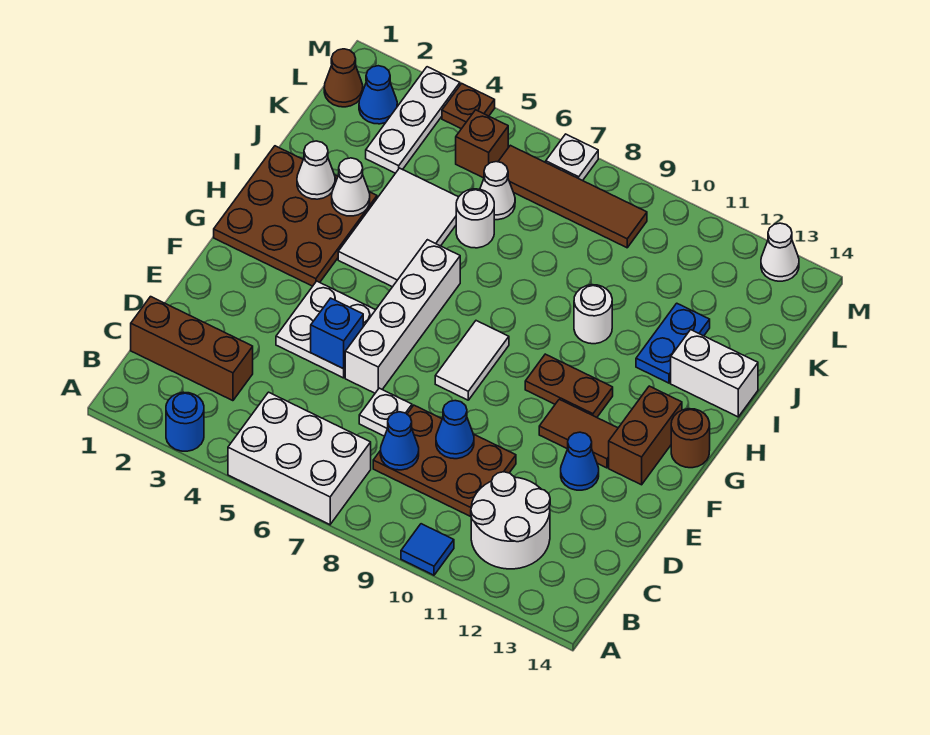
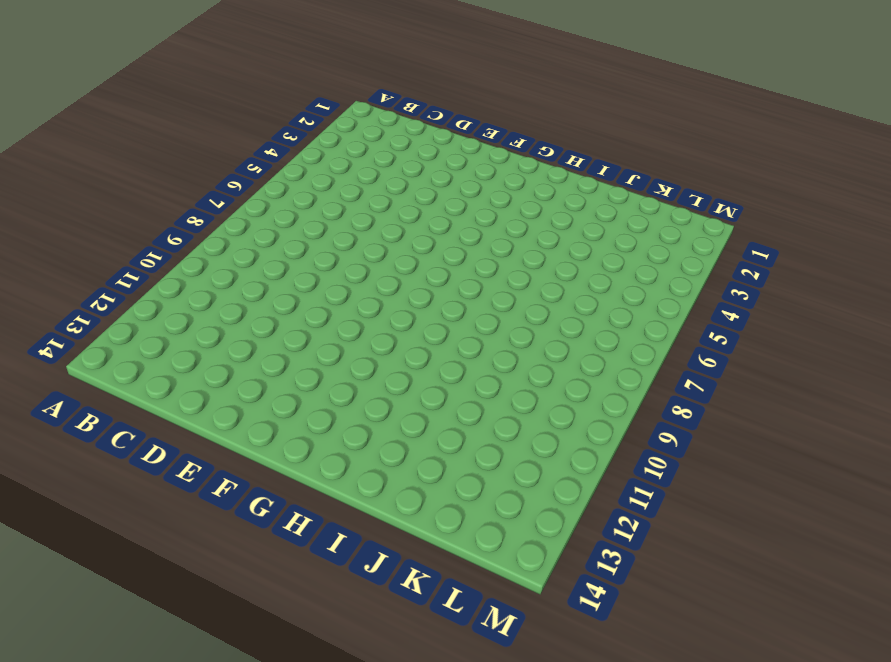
none -> blue round brick A3 level 1
none -> white brick A5:B7 level 1
none -> blue tile A10 level 1
none -> white round brick B11:C12 level 1

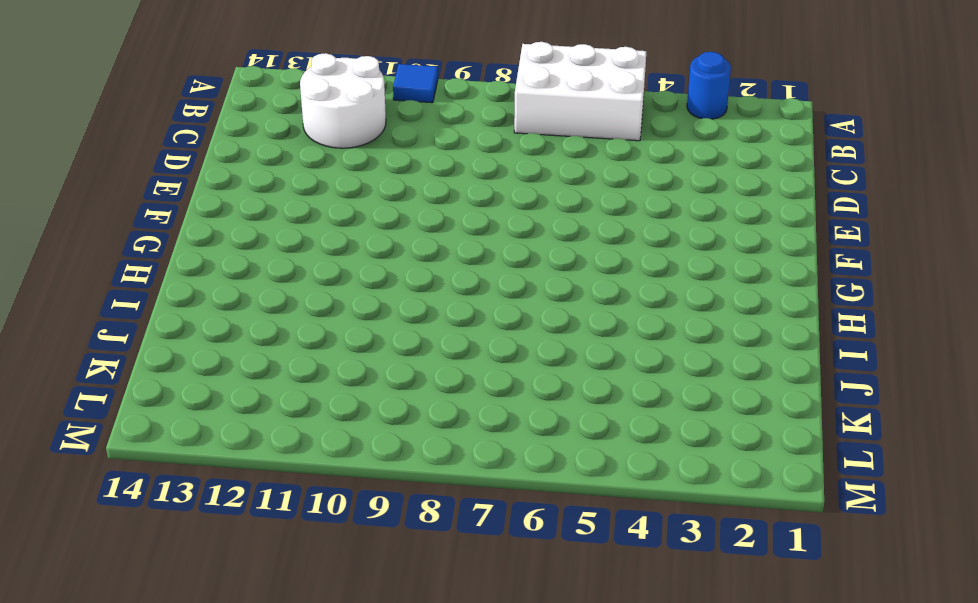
none -> brown brick C1:C3 level 1
none -> brown plate C8:D10 level 1
none -> white plate D7 level 1
none -> white plate E4:F5 level 1

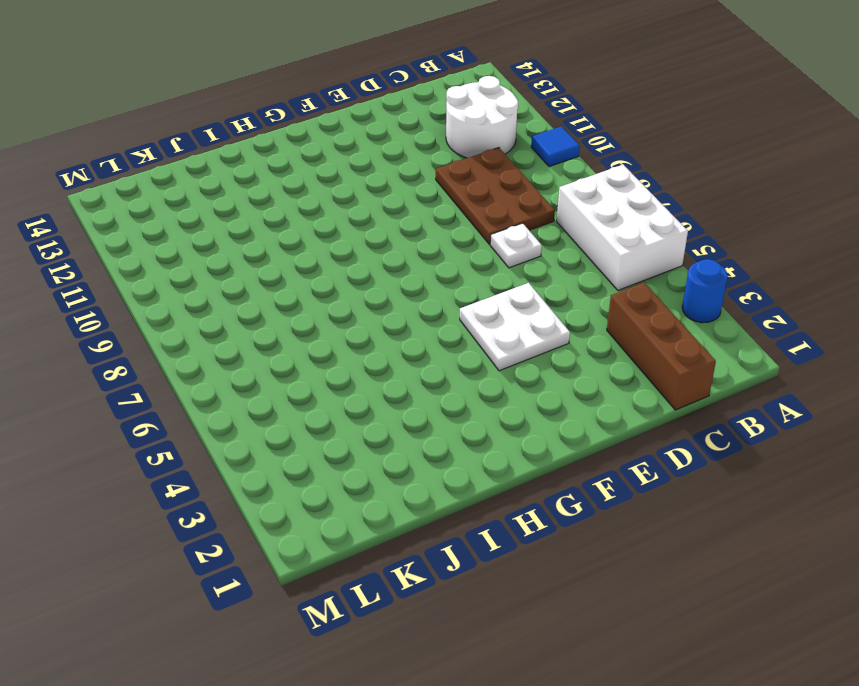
none -> white brick E6:H6 level 1
none -> blue cone E12 level 1
none -> white tile F8:G8 level 1
none -> brown tile F11:F12 level 1

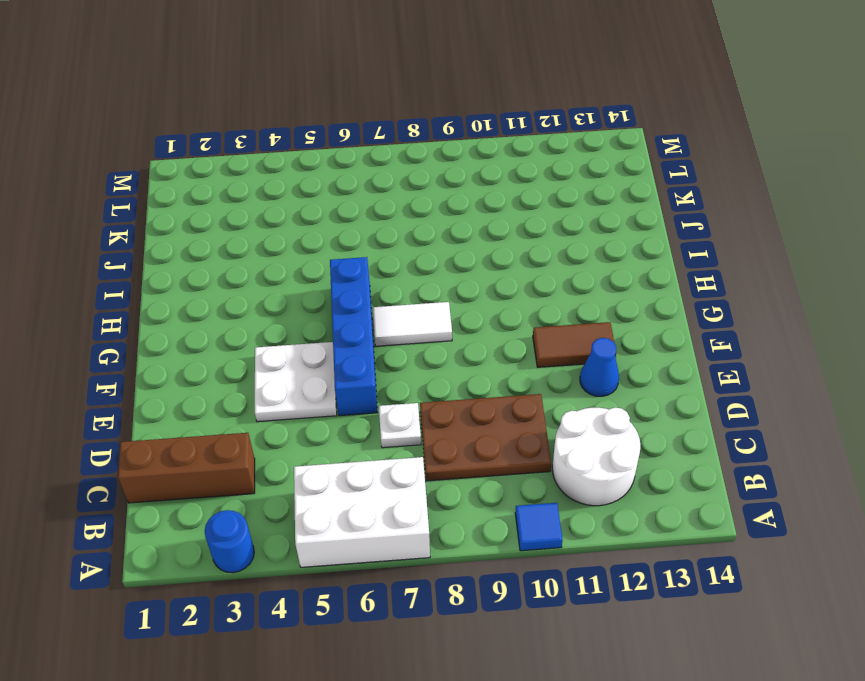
blue brick E6:H6 level 1 -> white brick E6:H6 level 1
white tile G7:G8 level 1 -> white tile F8:G8 level 1
none -> brown brick F13:G13 level 1
none -> brown plate G1:I3 level 1
none -> brown plate G10:G11 level 1
none -> brown round brick G14 level 1

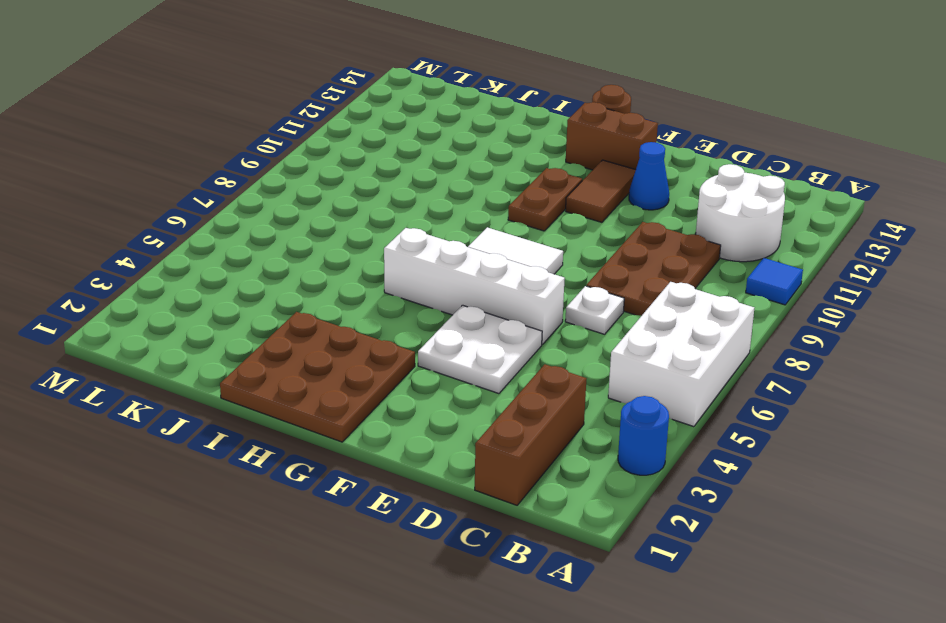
none -> white tile H4:J5 level 1
none -> white round brick I10 level 1
none -> blue plate I12:J12 level 1
none -> white brick I13:I14 level 1

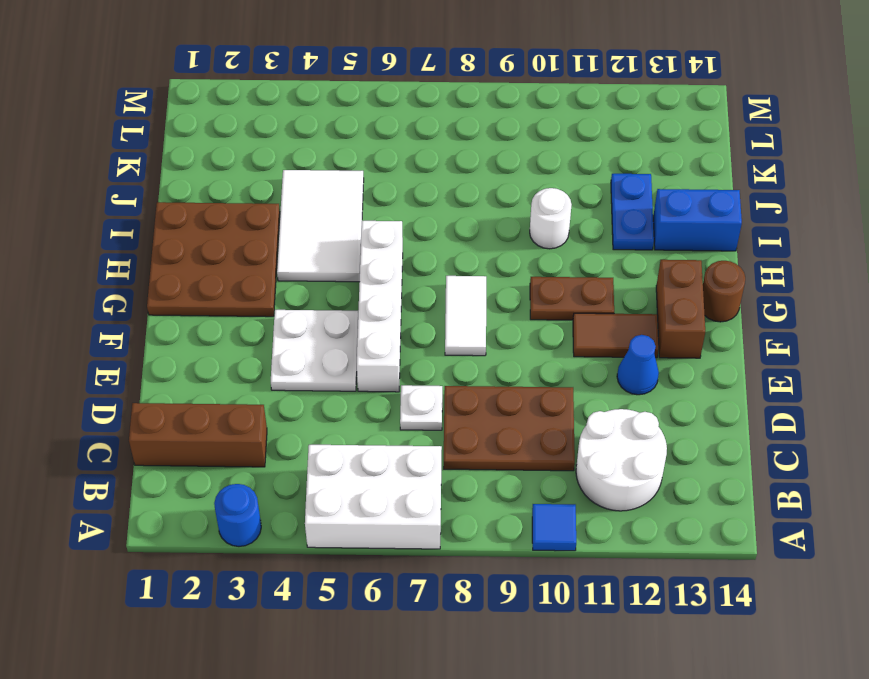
blue brick I13:I14 level 1 -> white brick I13:I14 level 1
none -> white round brick J6 level 1
none -> white plate K3:M3 level 1
none -> white cone K6 level 1
none -> brown cone L1 level 1

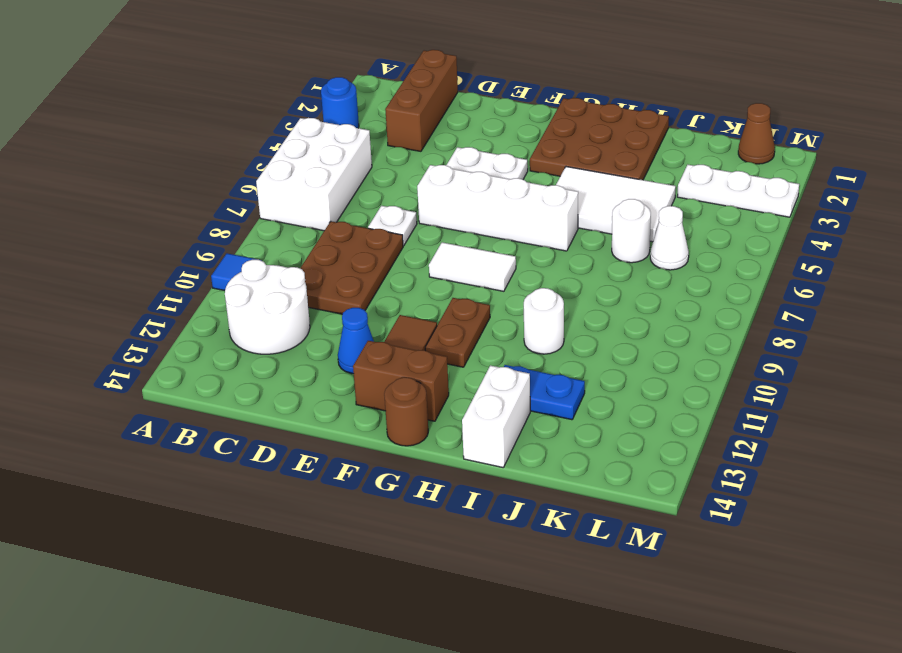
none -> blue cone L2 level 1
none -> brown brick L5 level 1
none -> brown tile L6:L9 level 1
none -> brown plate M4 level 1

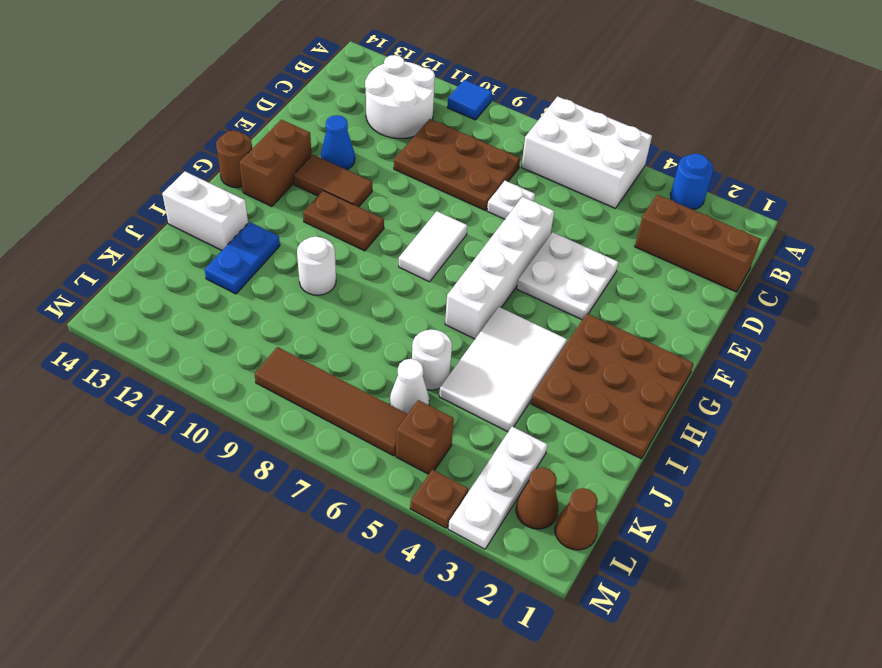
brown cone L2 level 1 -> blue cone L2 level 1
none -> white plate M7 level 1
none -> white cone M13 level 1
none -> blue cone C8 level 2
none -> blue cone D9 level 2

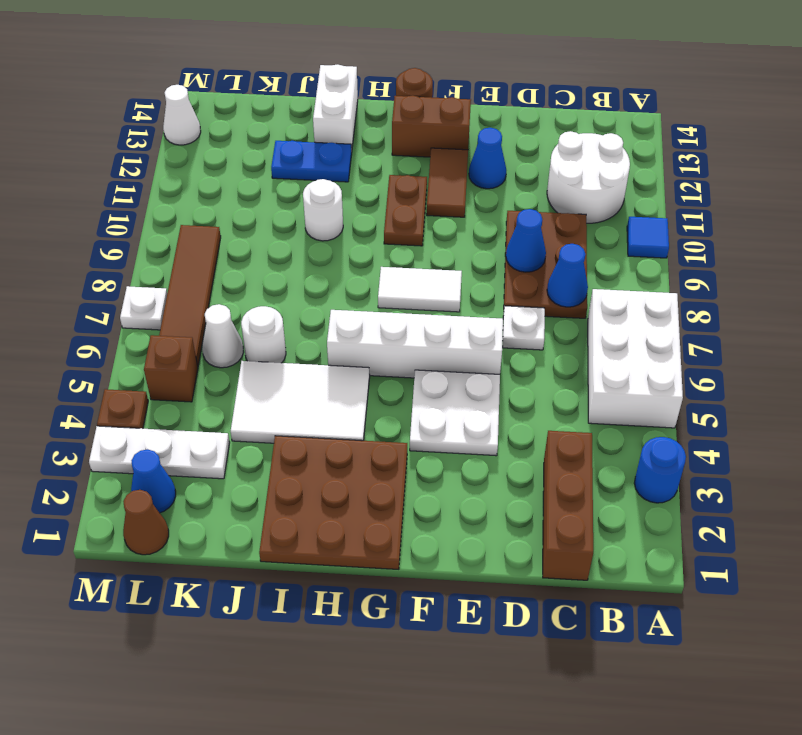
none -> blue brick E5 level 2
none -> white cone I2 level 2
none -> white cone I3 level 2

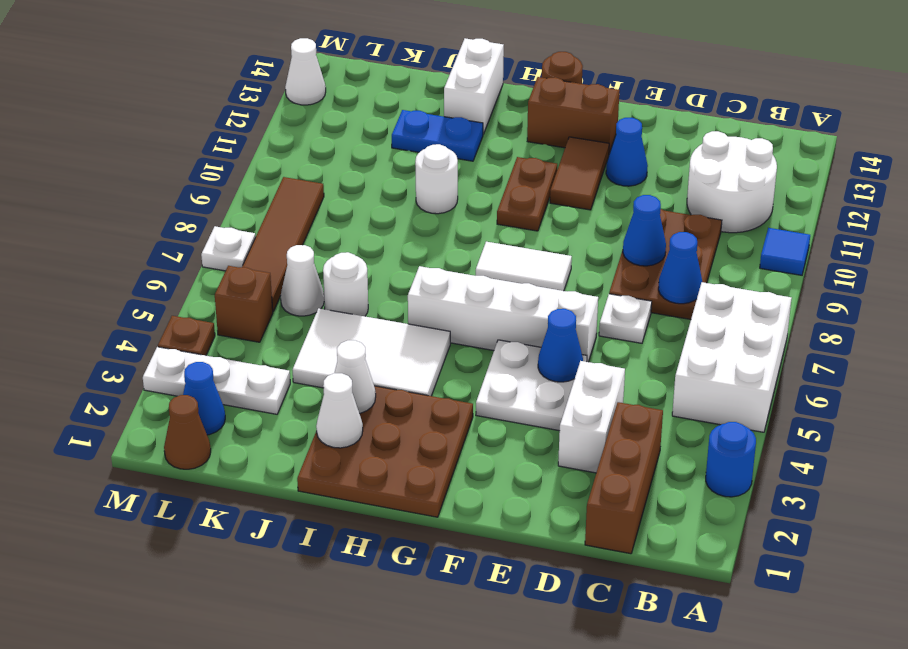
white brick D3:D4 level 1 -> none
blue cone E5 level 2 -> blue brick E5 level 2

